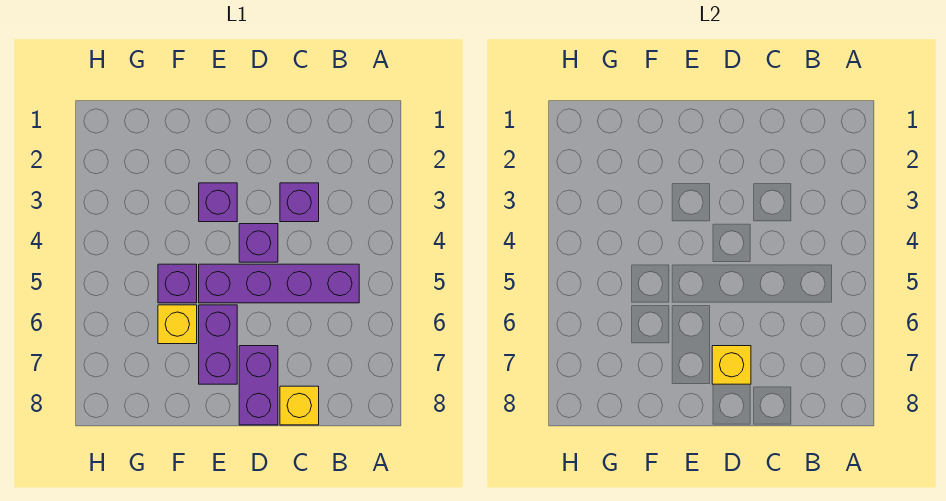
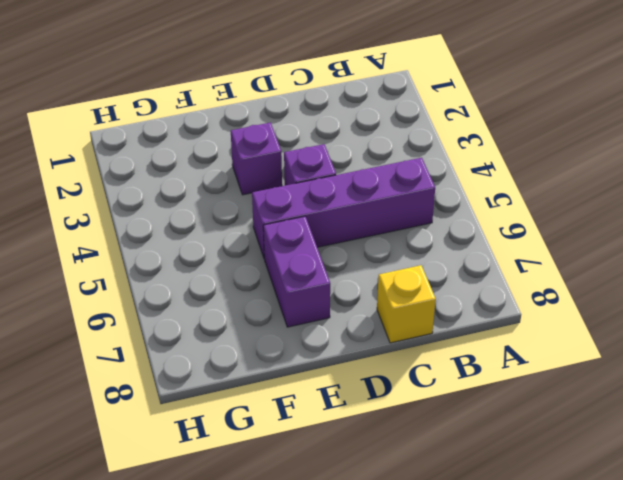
none -> purple brick C3 level 1
none -> purple brick D7:D8 level 1

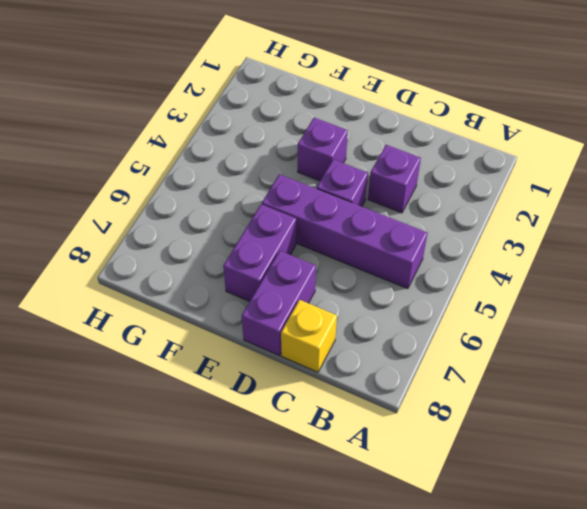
none -> purple brick F5 level 1
none -> yellow brick F6 level 1

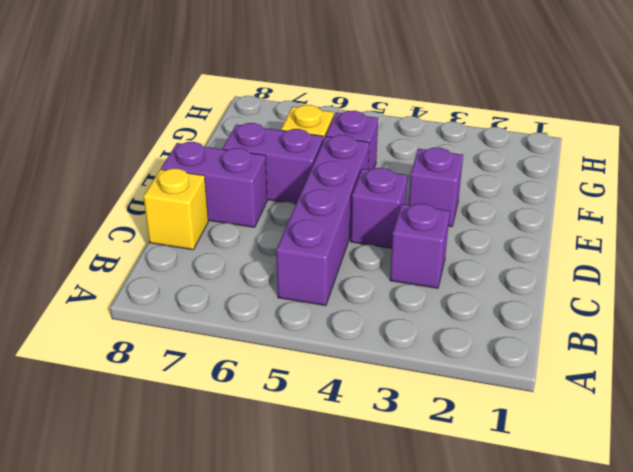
none -> yellow brick D7 level 2

